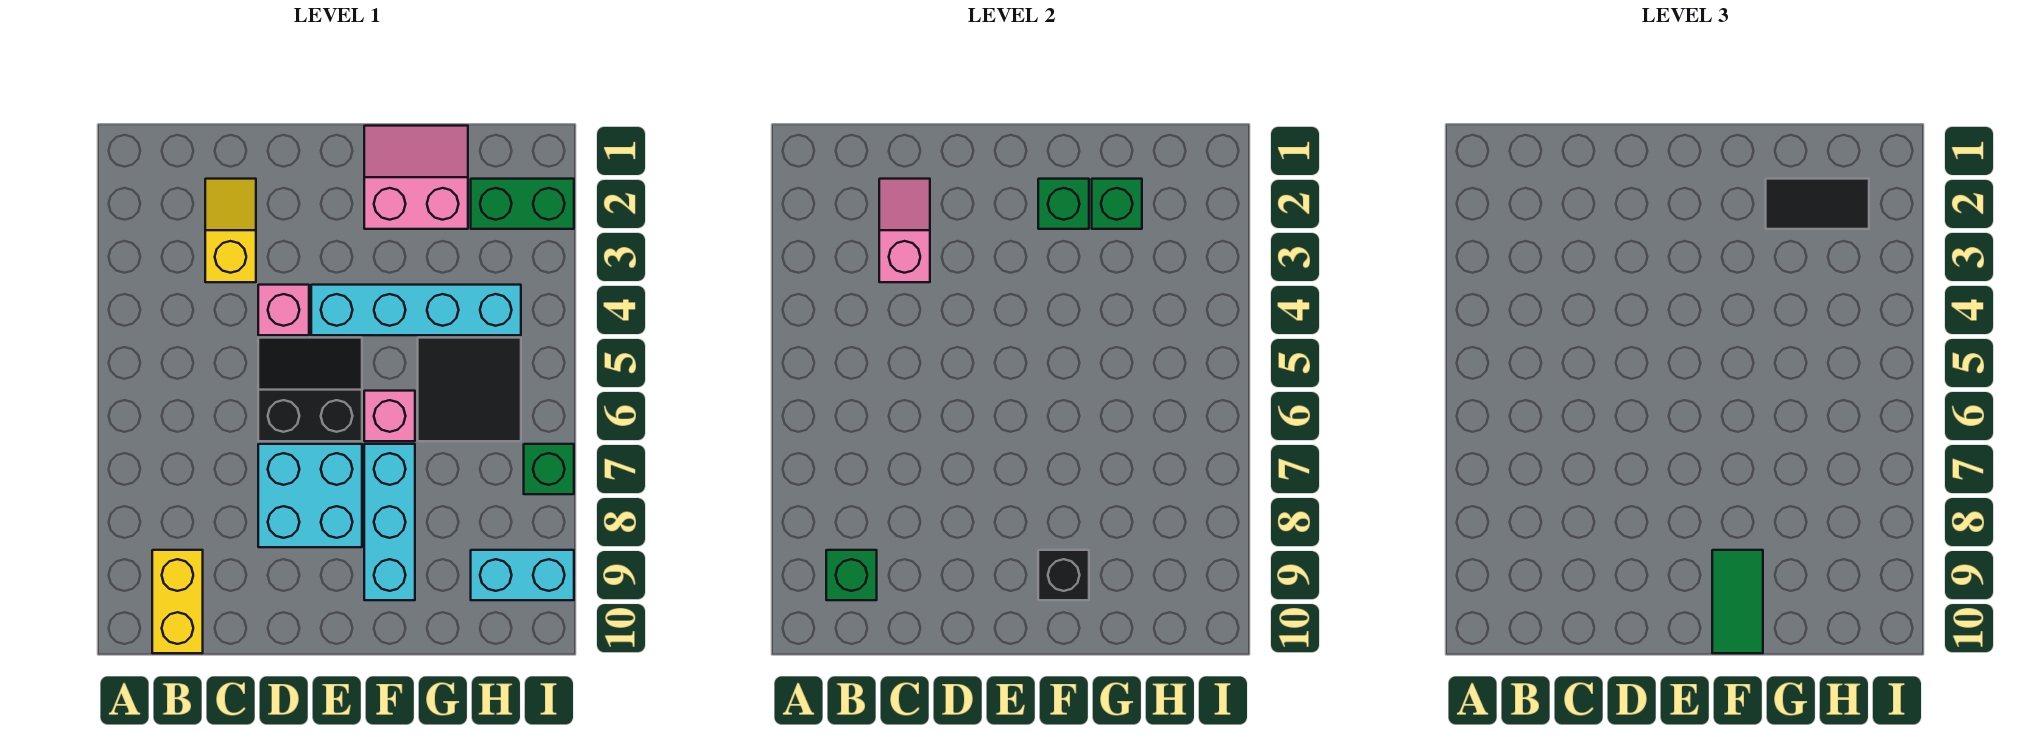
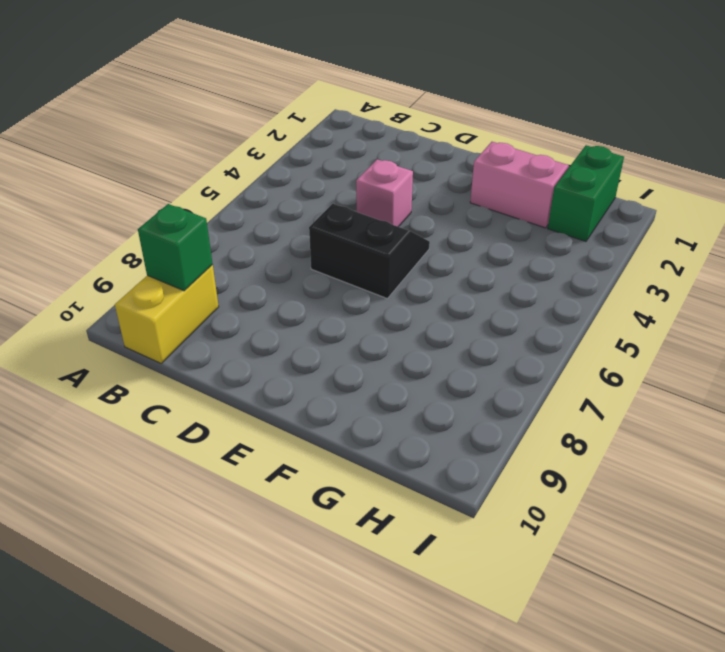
green brick H1:H2 level 1 -> green brick H2:I2 level 1
none -> yellow slope C2:C3 level 1 top 3
none -> cyan brick D7:E8 level 1
none -> cyan brick E4:H4 level 1

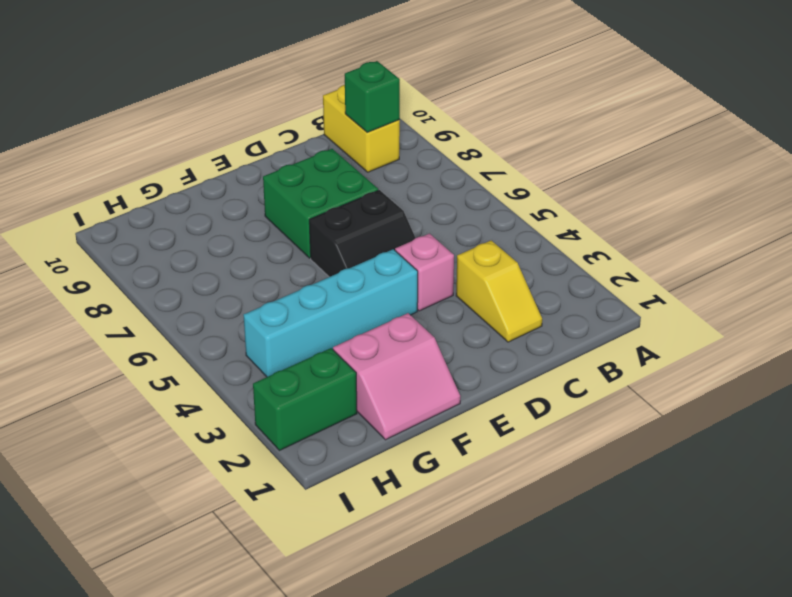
green brick D7:E8 level 1 -> cyan brick D7:E8 level 1
none -> pink brick F6 level 1
none -> cyan brick F7:F9 level 1
none -> black tile G5:H6 level 1

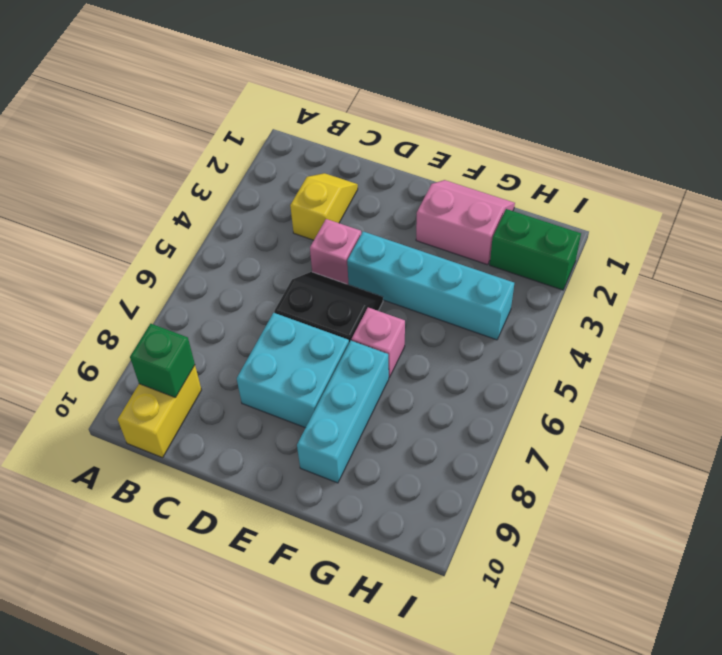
none -> black tile G5:H6 level 1
none -> cyan brick H9:I9 level 1
none -> green brick I7 level 1

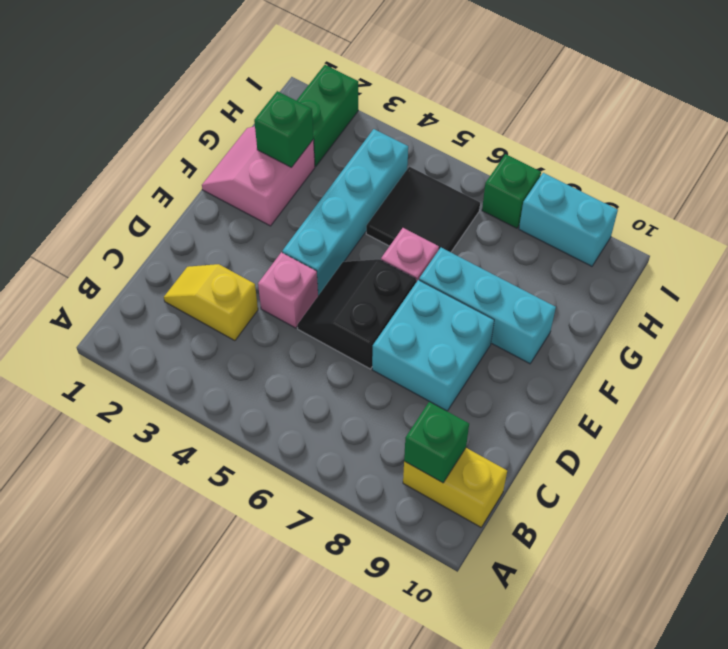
cyan brick I8:I9 level 1 -> cyan brick H9:I9 level 1
none -> pink slope C2:C3 level 2 top 3
none -> green brick F2 level 2
none -> black brick F9 level 2

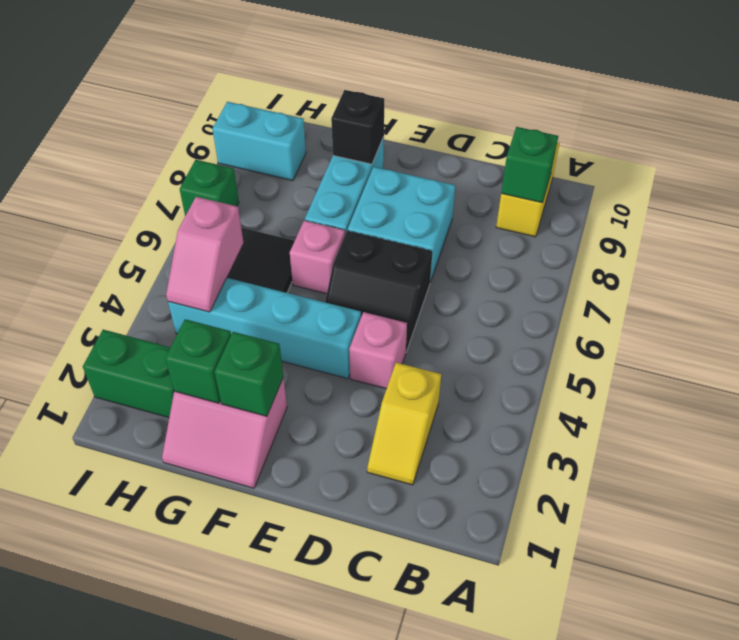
pink slope H4:H5 level 2 top 5 -> pink slope C2:C3 level 2 top 3
none -> green tile F9:F10 level 3
none -> black tile G2:H2 level 3

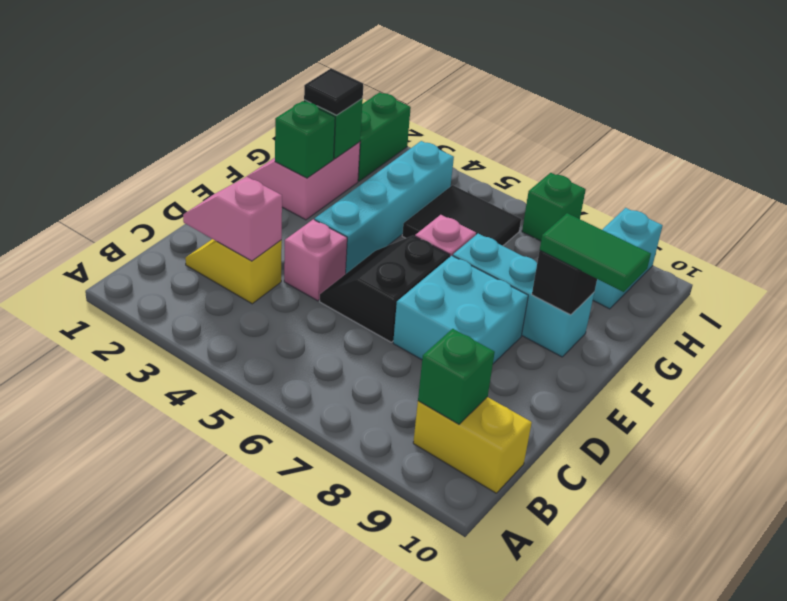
black tile G2 level 3 -> black tile G2:H2 level 3

